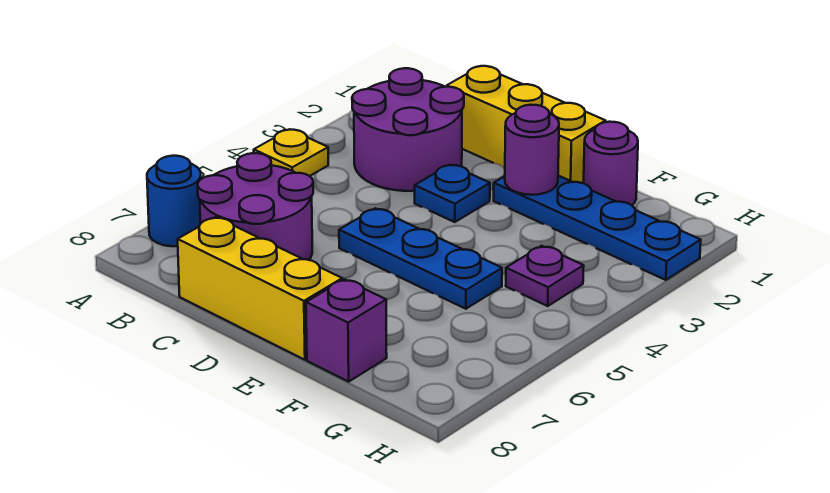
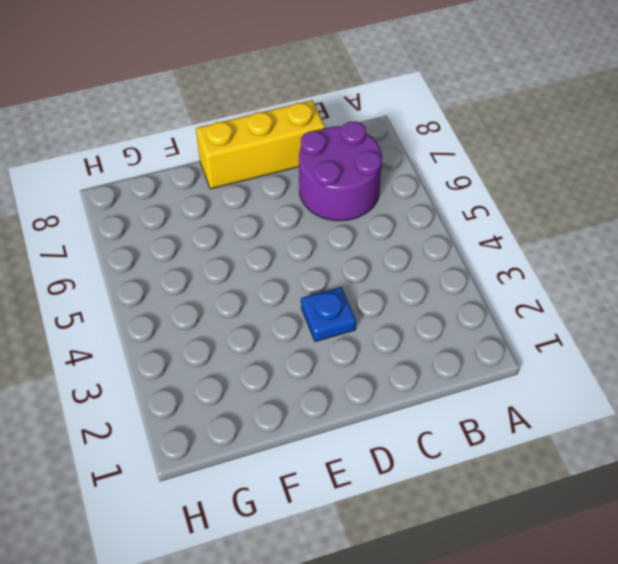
none -> yellow plate A4 level 1
none -> blue round brick A7 level 1
none -> purple round brick B2:C3 level 1

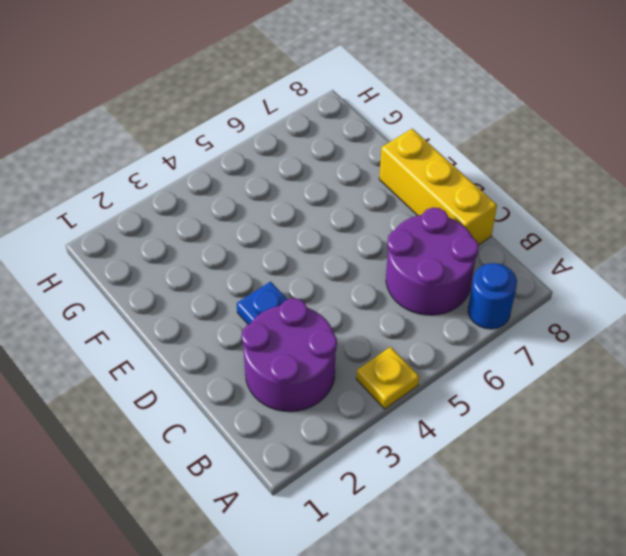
none -> yellow brick C1:E1 level 1
none -> blue plate D5:F5 level 1
none -> blue plate E2:H2 level 1

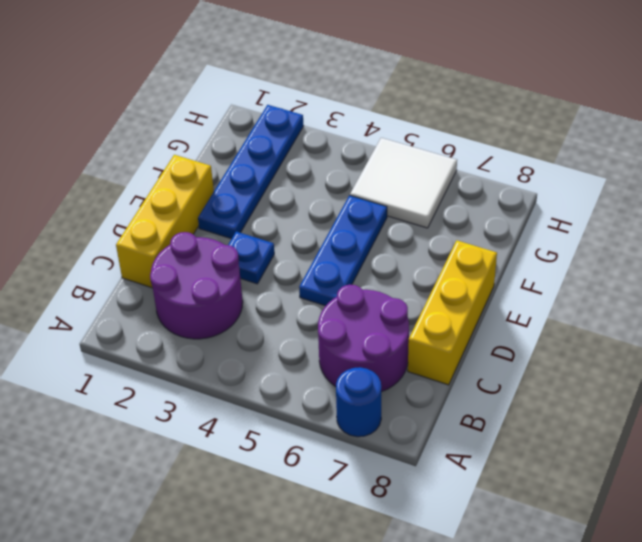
white tile G5:H6 level 1 -> none
none -> yellow plate A4 level 1
none -> purple round brick F1 level 1
none -> purple brick F8 level 1

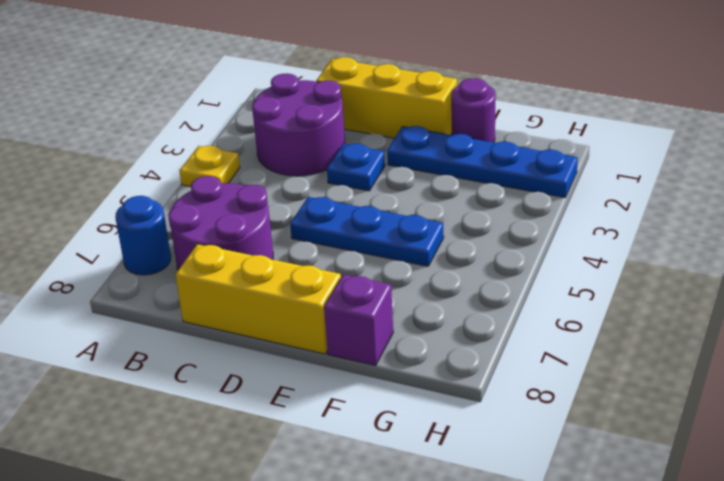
none -> purple plate G4 level 1
none -> purple round brick E2 level 2

